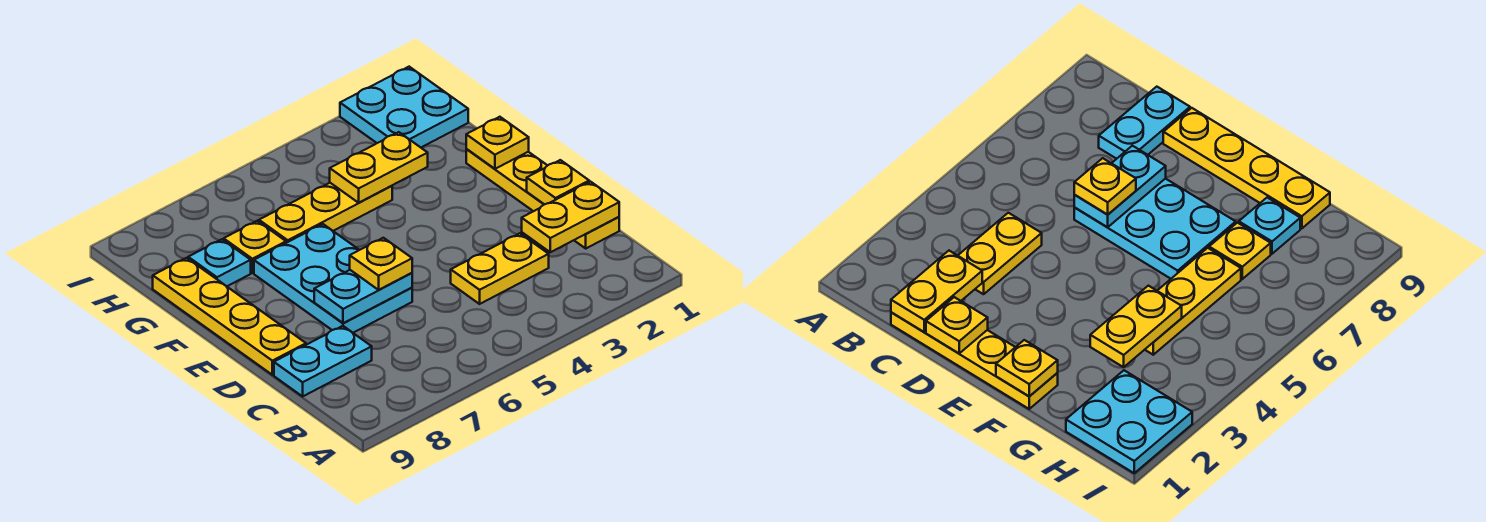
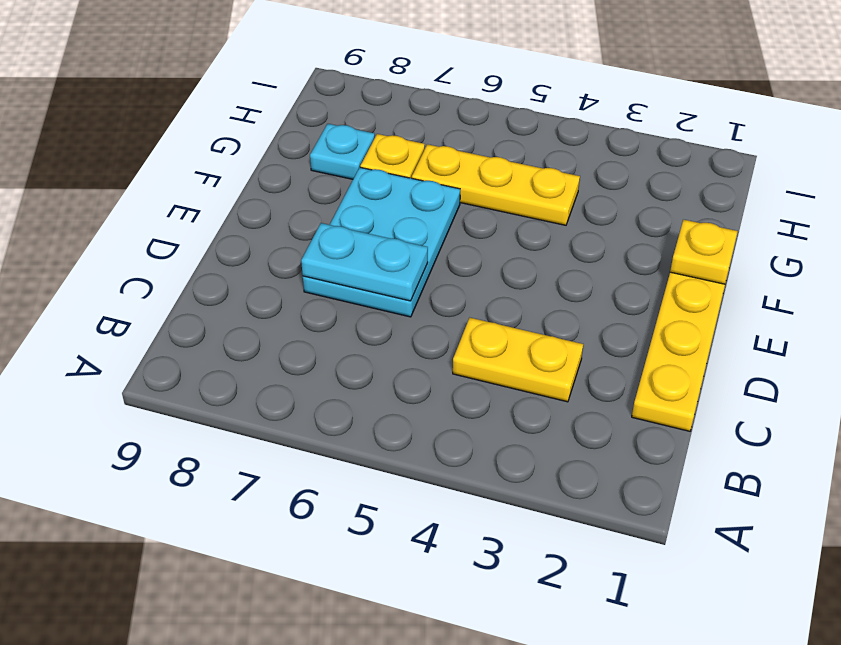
none -> cyan plate C8:C9 level 1
none -> yellow plate D9:G9 level 1
none -> cyan plate H1:I2 level 1

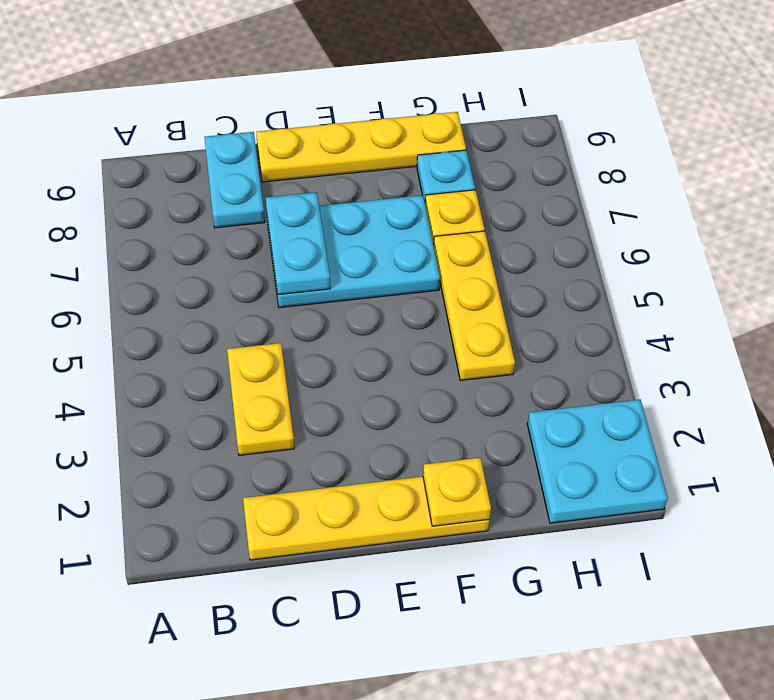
none -> yellow plate C1:C2 level 2
none -> yellow plate D1 level 2
none -> yellow plate G3:G4 level 2

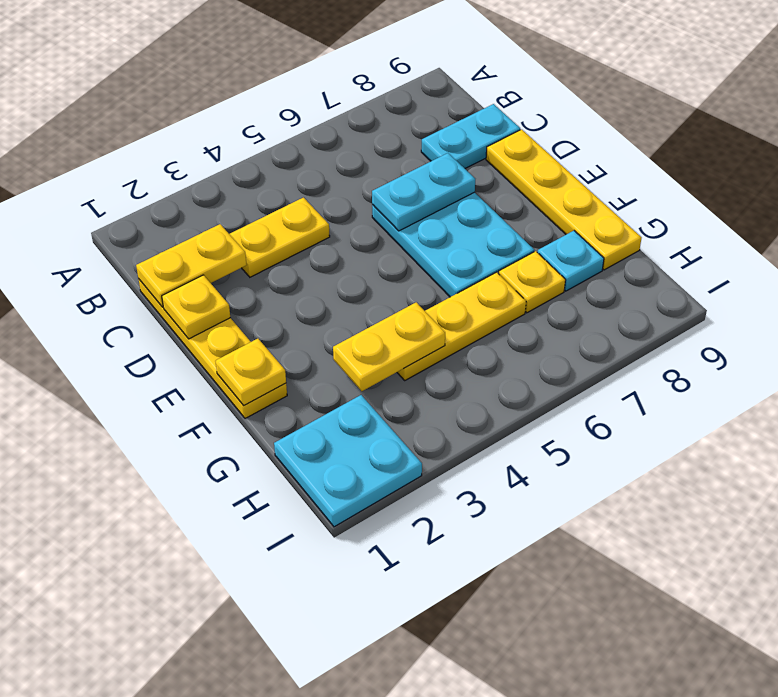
none -> yellow plate D6 level 3

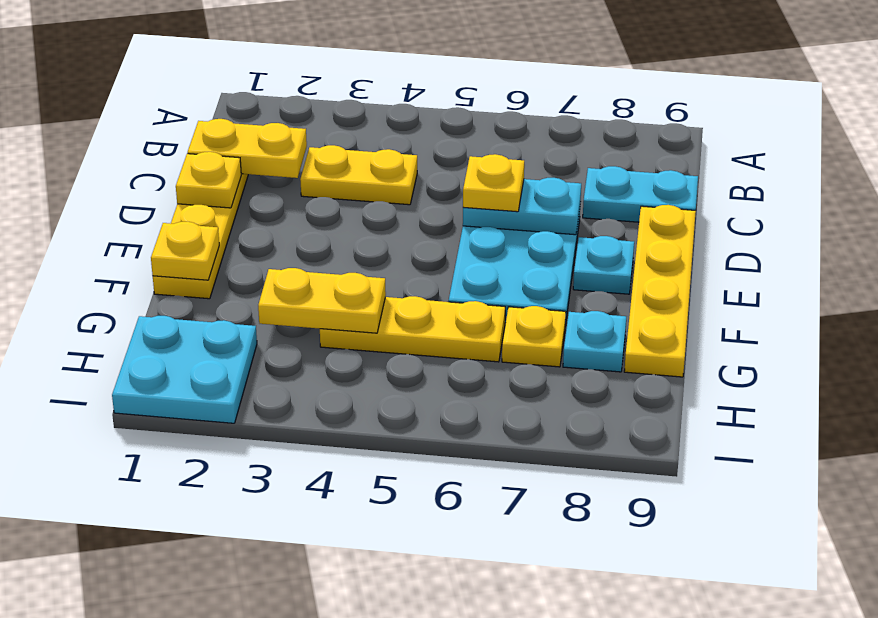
cyan plate E8 level 1 -> none

